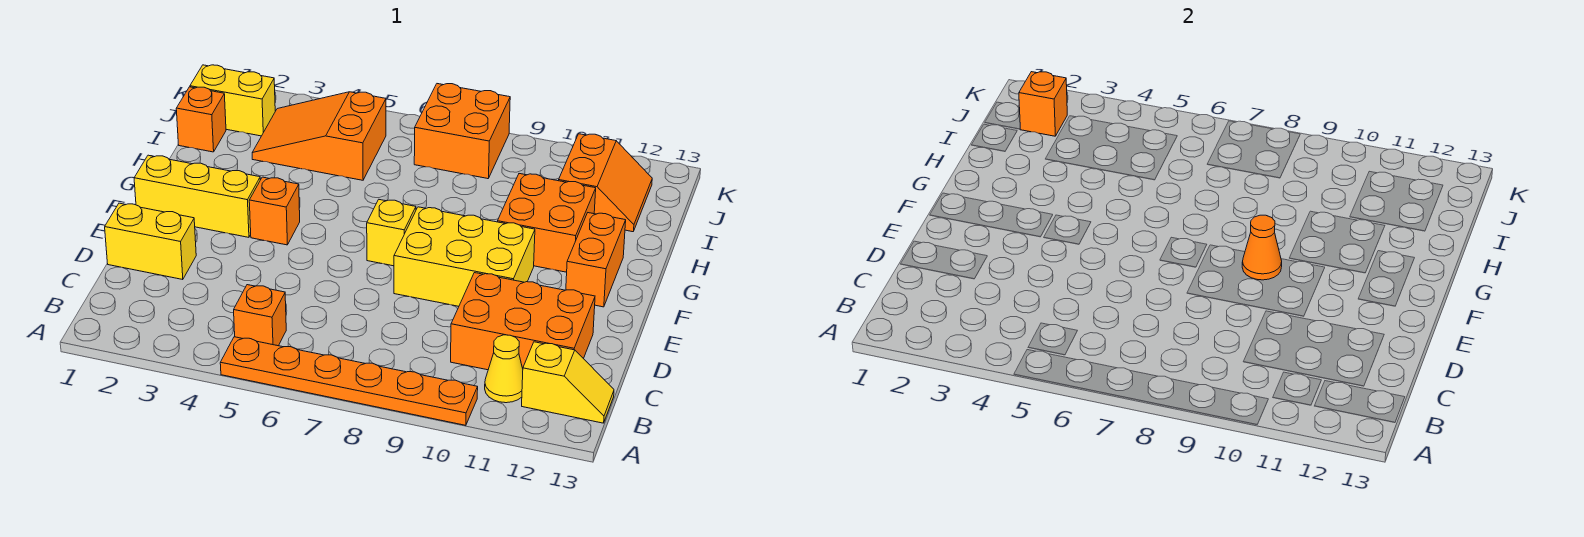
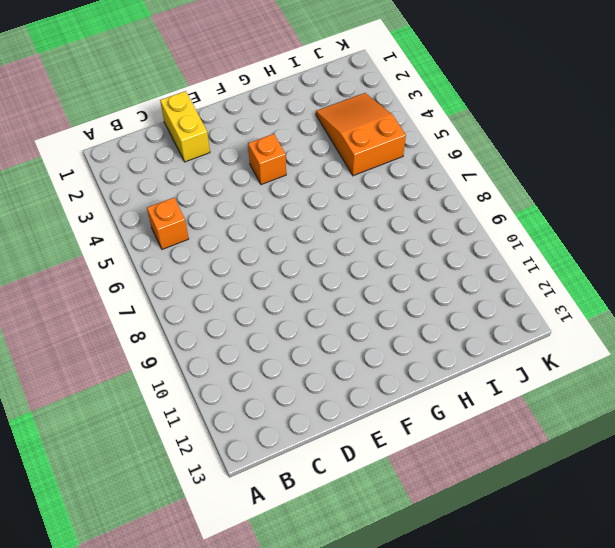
none -> orange plate A5:A10 level 1
none -> yellow cone B11 level 1
none -> yellow slope B12:B13 level 1 top 12

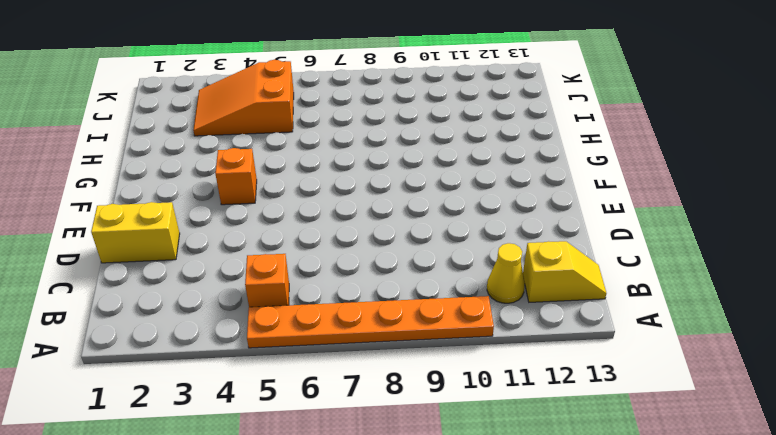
none -> orange brick C10:D12 level 1
none -> yellow brick E8:F10 level 1
none -> yellow brick F1:F3 level 1

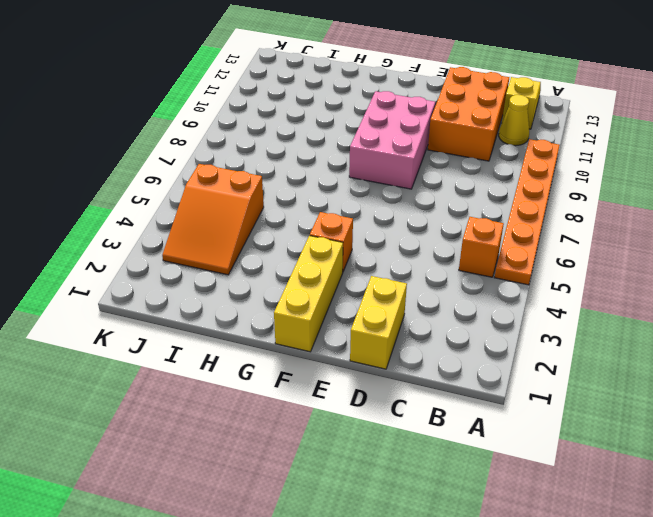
pink brick E8:F10 level 1 -> yellow brick E8:F10 level 1
none -> yellow brick F7 level 1
none -> orange brick F12:G12 level 1
none -> orange brick G10:H11 level 1

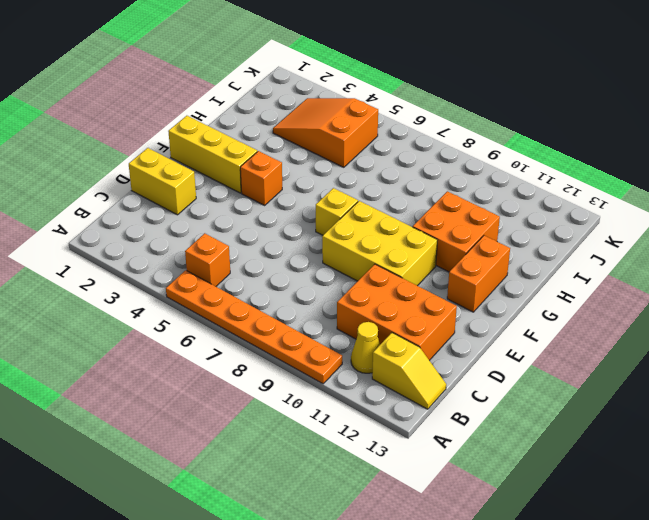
none -> orange brick I1 level 1
none -> orange slope I11:J12 level 1 top 11
none -> yellow brick J1:J2 level 1

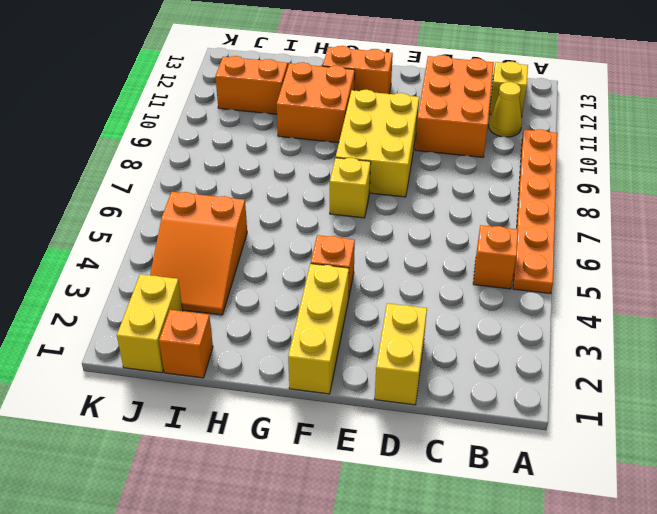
none -> orange brick J7:K8 level 1
none -> orange cone F9 level 2
none -> orange brick J2 level 2

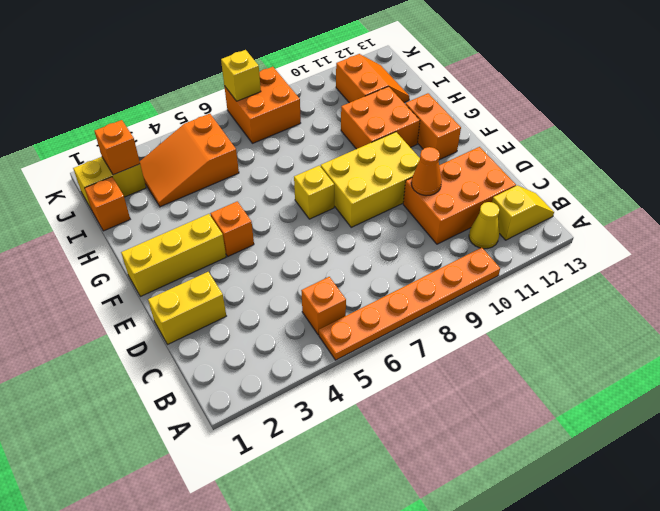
orange cone D10 level 2 -> orange cone F9 level 2
yellow brick K7 level 2 -> none

